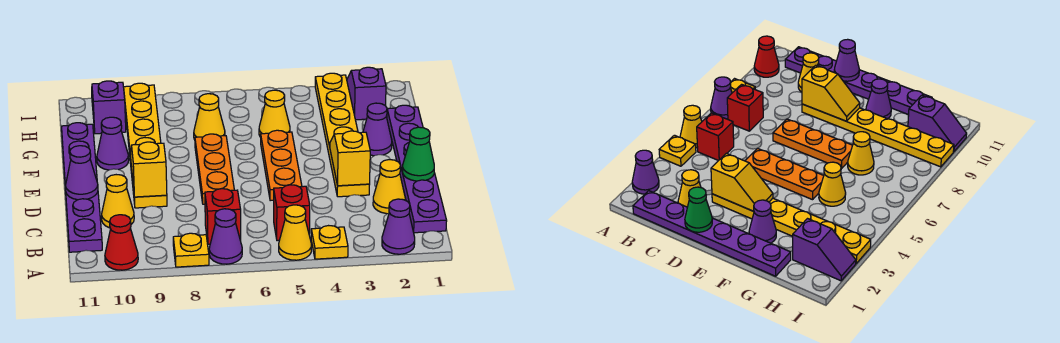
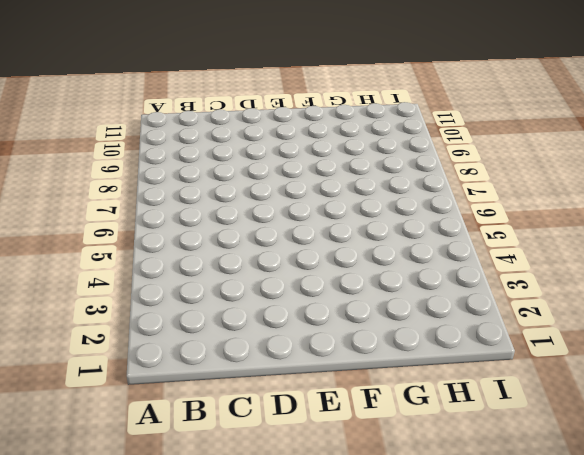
none -> purple cone A2 level 1
none -> yellow plate A4 level 1
none -> yellow cone A5 level 1

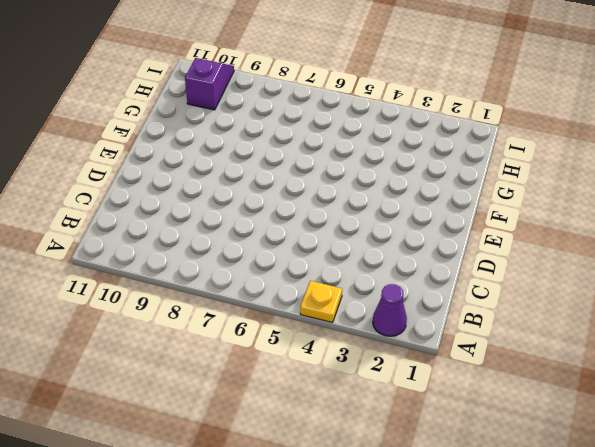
none -> yellow cone A5 level 1
none -> purple cone A7 level 1
none -> yellow plate A8 level 1

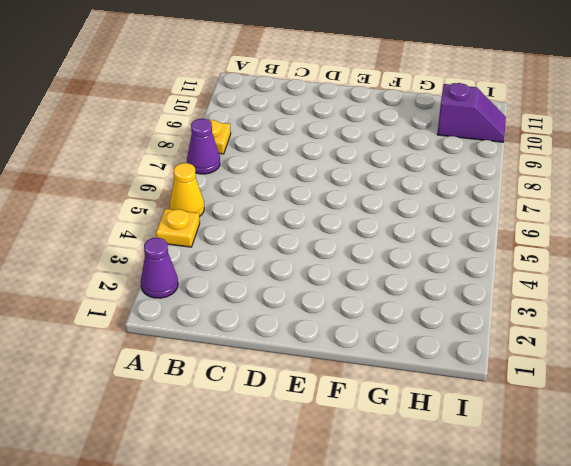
none -> red cone A10 level 1
none -> purple plate B1:G1 level 1
none -> red brick B5 level 1

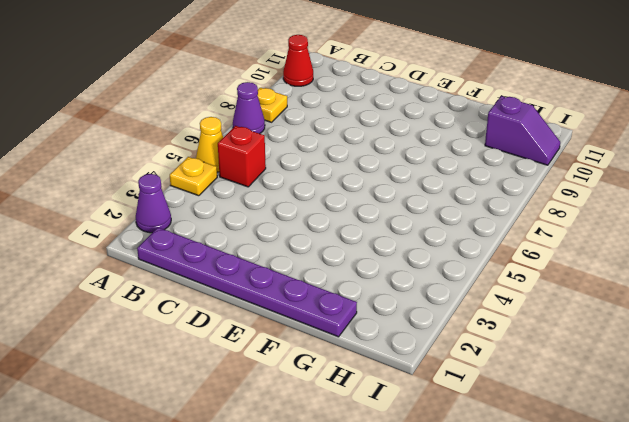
none -> red brick B7 level 1
none -> purple plate B11:G11 level 1
none -> yellow cone C2 level 1

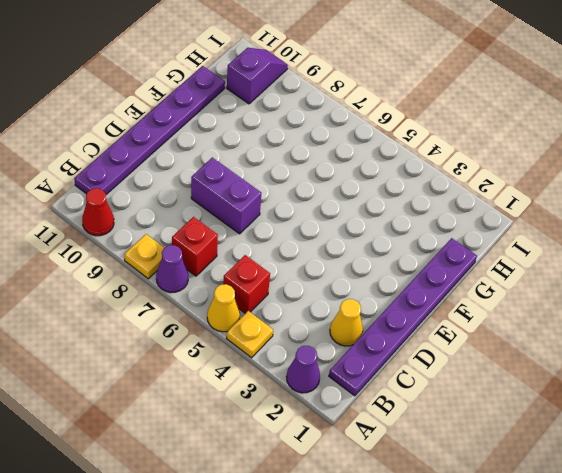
purple brick D7:D8 level 1 -> orange plate D7:F7 level 1
none -> yellow cone C10 level 1
none -> yellow plate D3:I3 level 1
none -> orange plate D5:F5 level 1

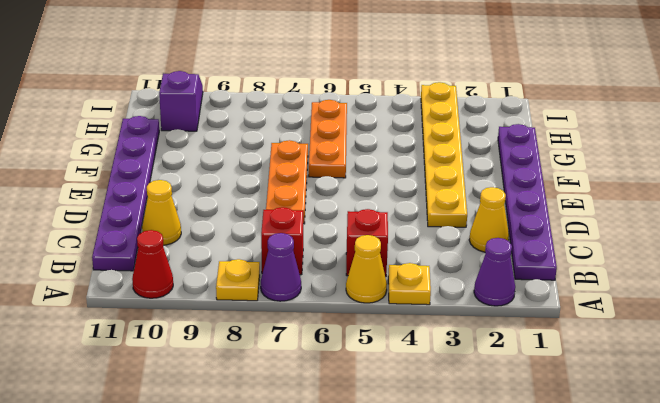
orange plate F6:H6 level 1 -> orange plate D5:F5 level 1
none -> yellow plate D9:I9 level 1
none -> purple cone F2 level 1
none -> purple cone F10 level 1

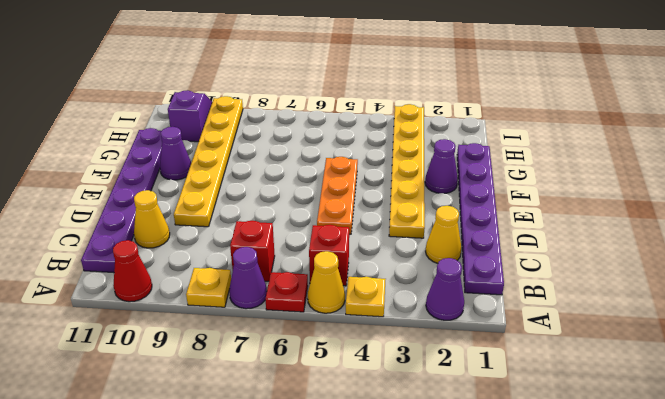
red plate A6 level 1 -> none
none -> orange plate D7:F7 level 1
none -> yellow cone G5 level 1
none -> yellow cone G7 level 1

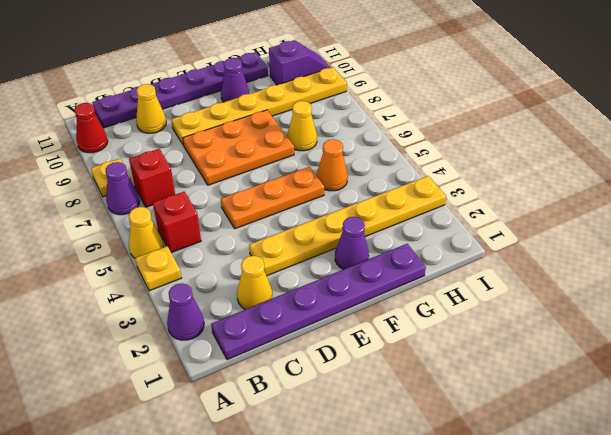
orange plate D7:F8 level 1 -> orange plate D7:F7 level 1
orange cone G5 level 1 -> yellow cone G5 level 1
none -> purple slope H2:I2 level 1 top H
none -> green cone D1 level 2
none -> yellow slope D3:E3 level 2 top D

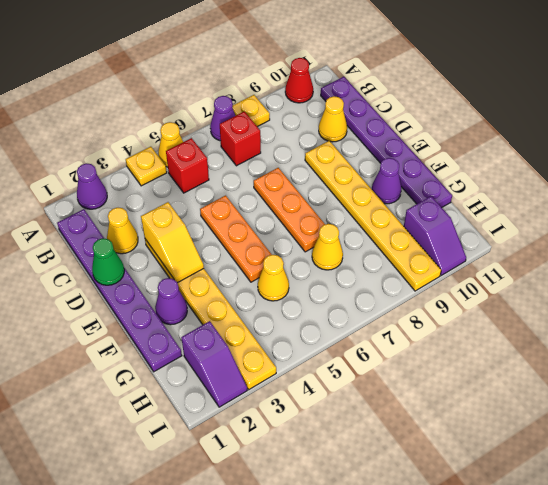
none -> yellow slope D9:E9 level 2 top D
none -> purple cone D11 level 2

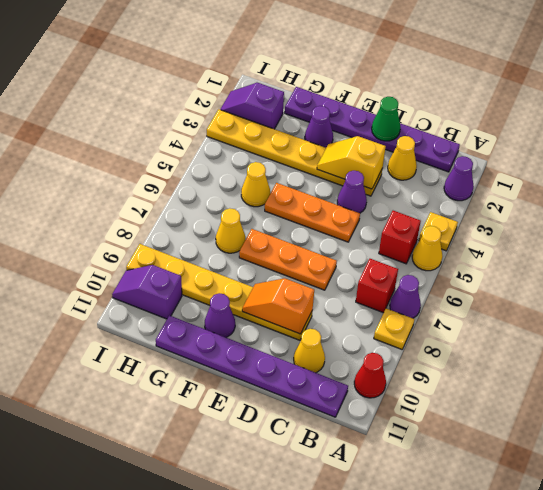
purple cone D4 level 1 -> purple cone D11 level 2
orange slope D9:E9 level 2 top D -> yellow slope D9:E9 level 2 top D

